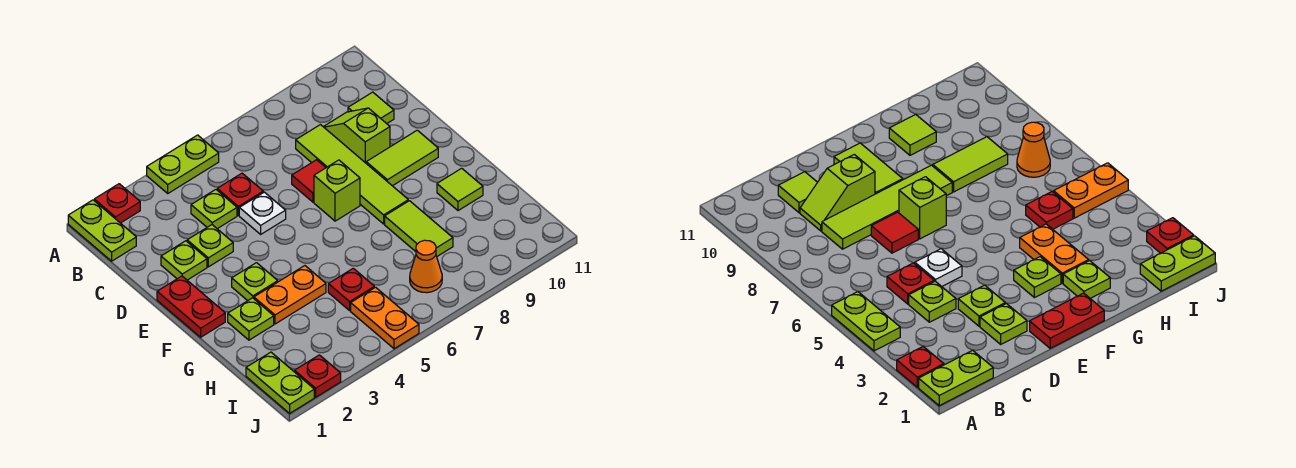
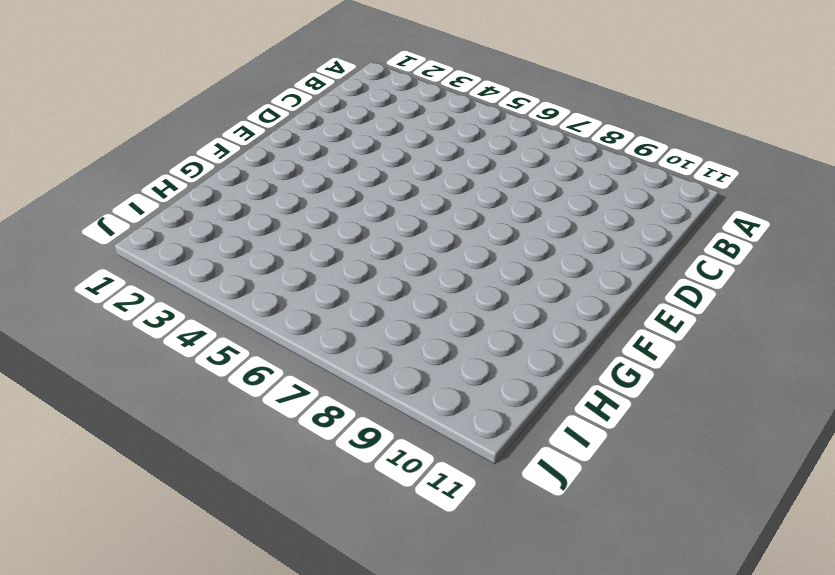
none -> lime plate A1:B1 level 1
none -> red plate A2 level 1
none -> lime plate A4:A5 level 1

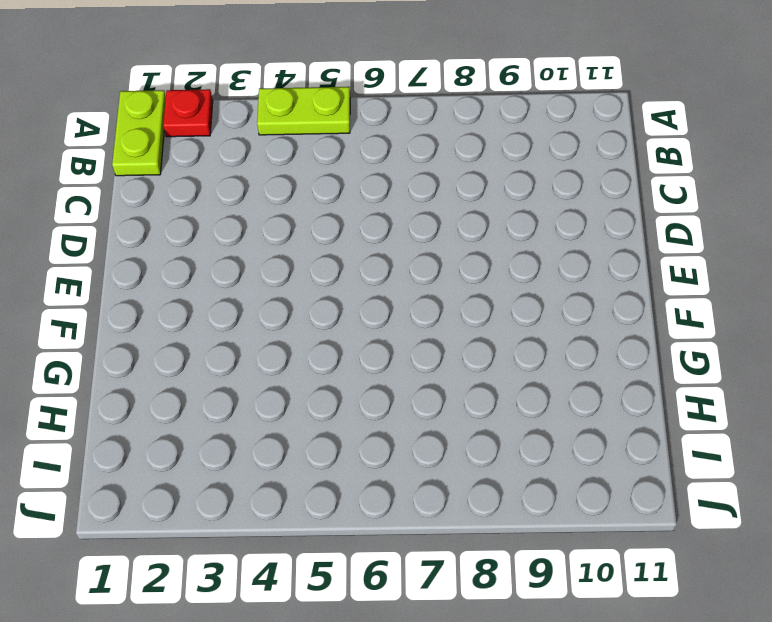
none -> lime plate C4 level 1
none -> red plate C5 level 1
none -> lime tile C8:F8 level 1

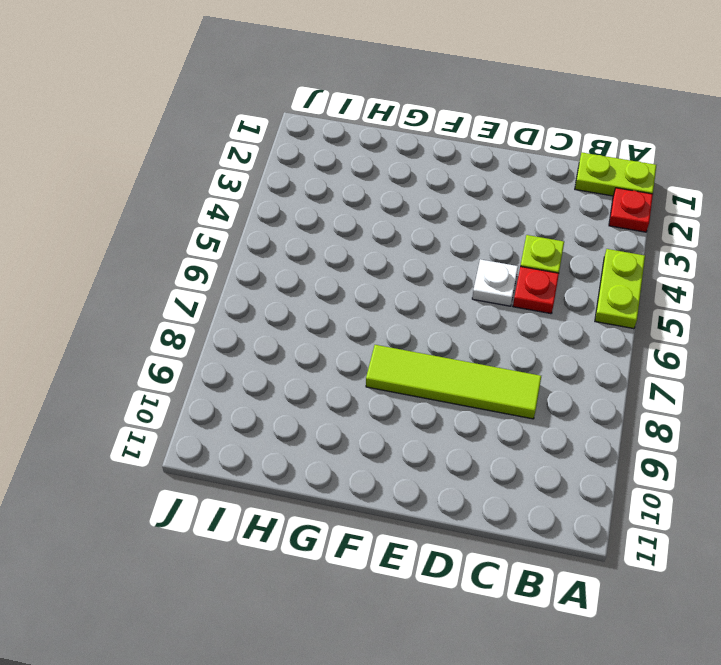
none -> lime slope C9:D9 level 1 top D
none -> lime tile C10 level 1
none -> lime plate D2 level 1

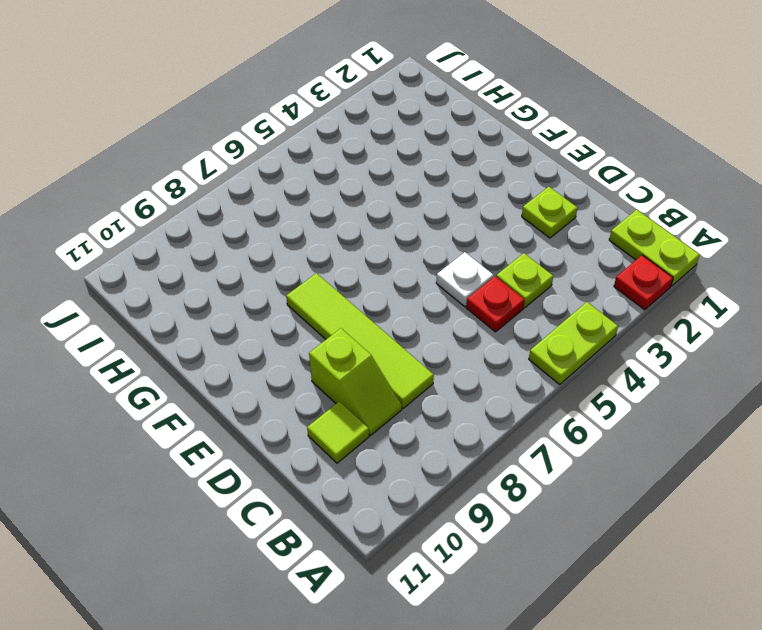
none -> lime plate D3 level 1
none -> red tile D7 level 1
none -> red plate E1:F1 level 1

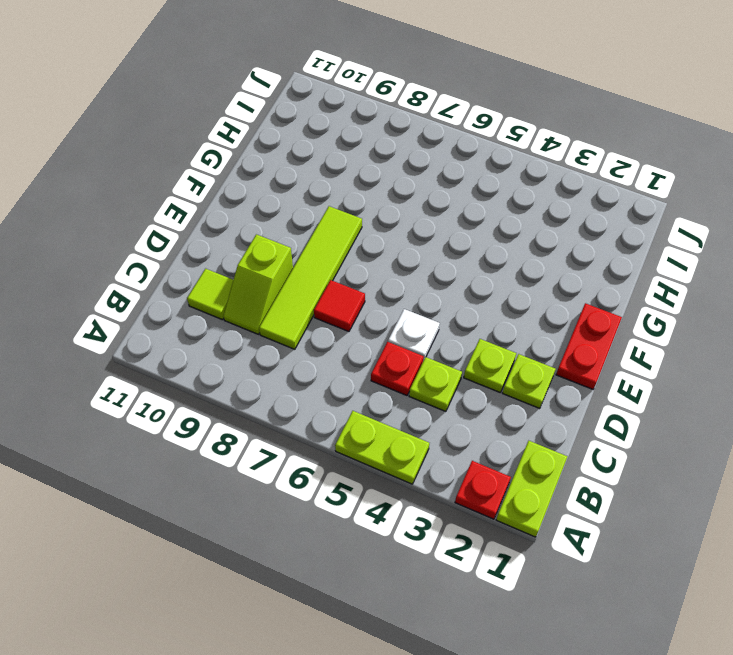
none -> lime brick E7 level 1
none -> lime tile E9:E10 level 1
none -> lime plate F3 level 1

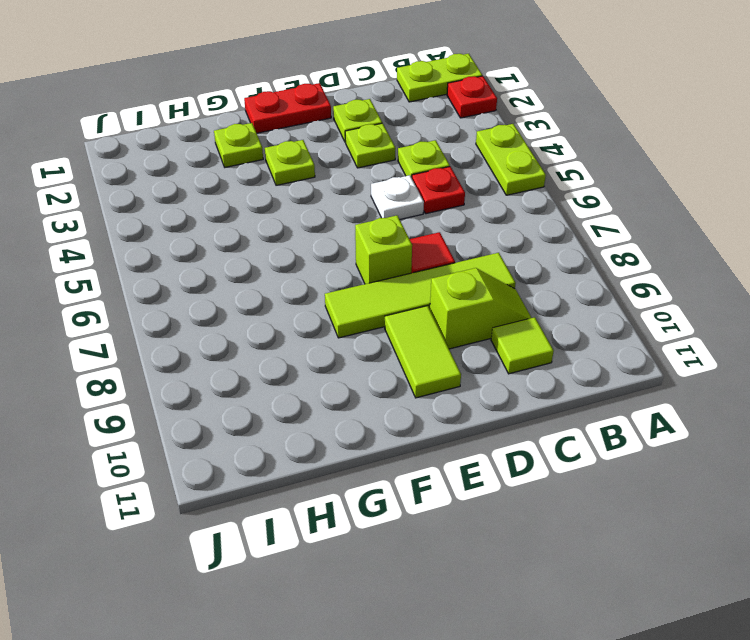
none -> orange plate G3:G4 level 1
none -> lime tile G8:H8 level 1
none -> lime tile G10 level 1

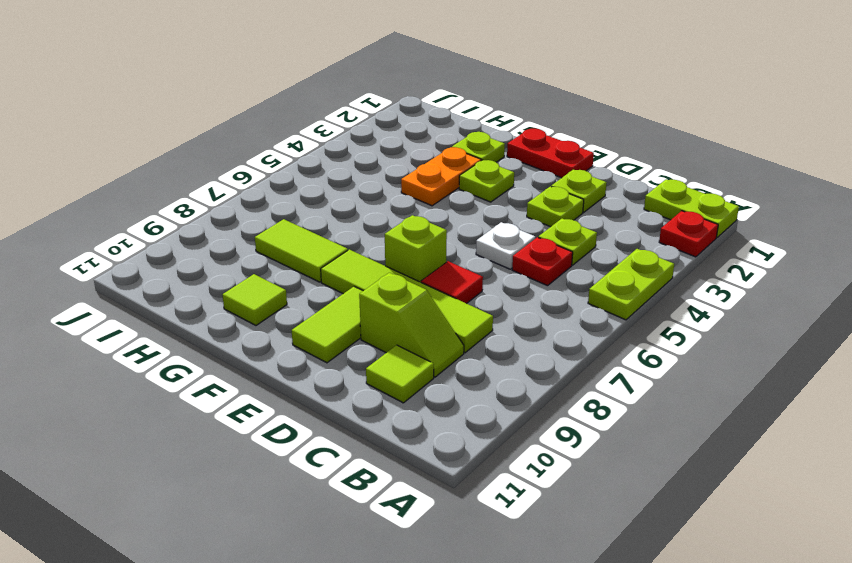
none -> red plate H5 level 1
none -> lime plate I1:J1 level 1
none -> orange plate I5:J5 level 1

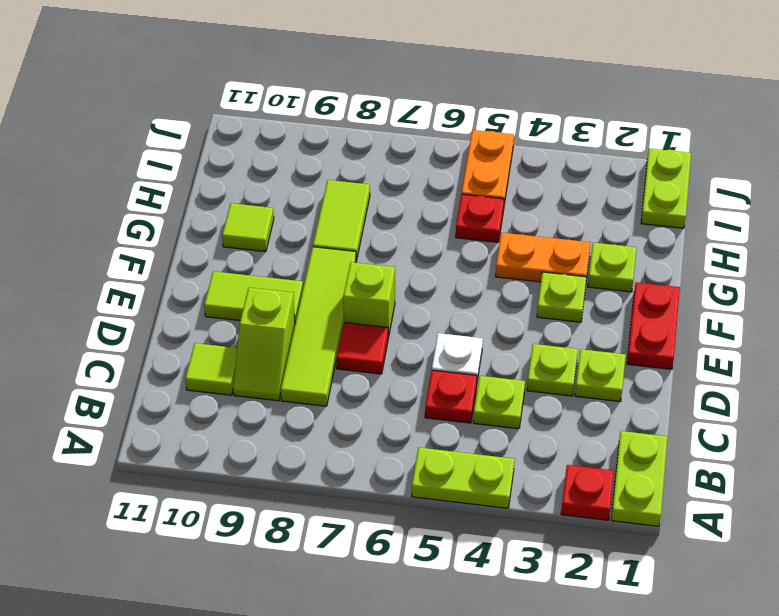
none -> orange cone I7 level 1
none -> red plate J2 level 1

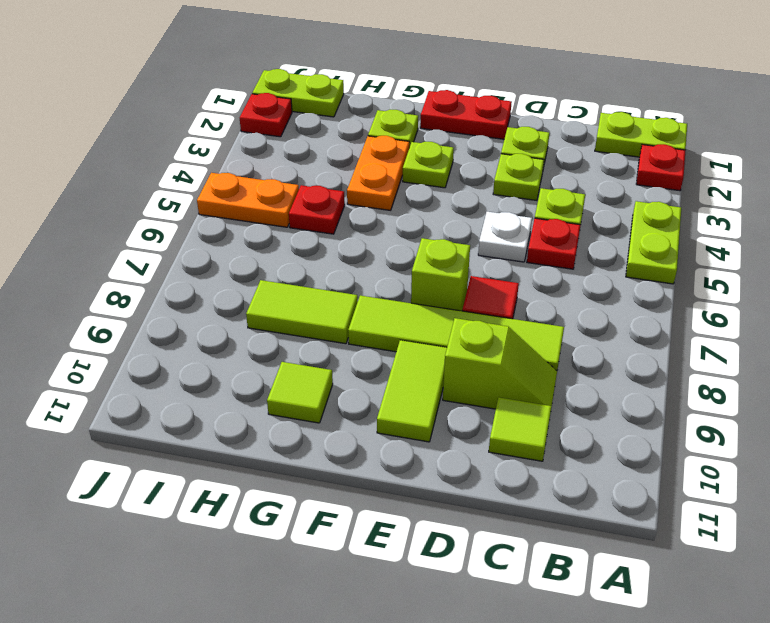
none -> orange cone I7 level 1

